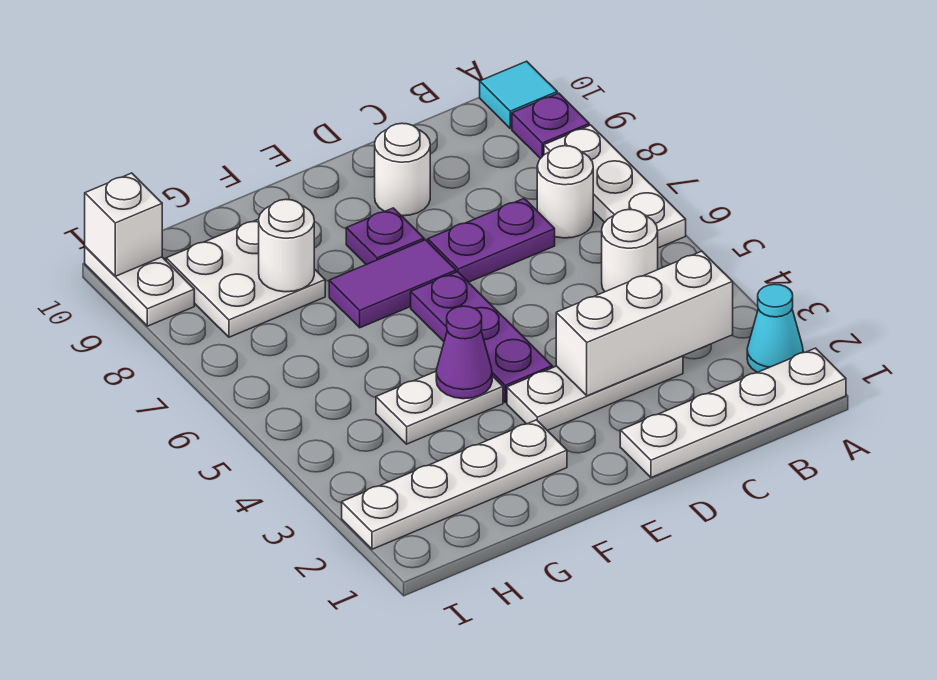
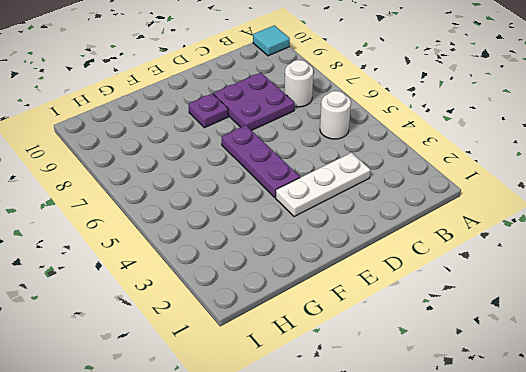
purple plate C7:D8 level 1 -> purple plate C7:D7 level 1
none -> white plate A1:D1 level 1
none -> cyan cone A2 level 1
none -> white plate A6:A8 level 1

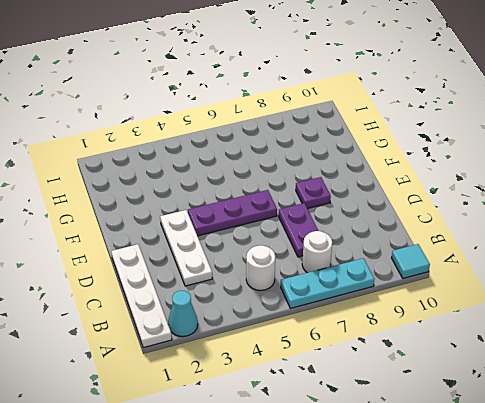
cyan plate A6:A8 level 1 -> white plate A6:A8 level 1
none -> purple plate A9 level 1
none -> white round brick D9 level 1
none -> purple tile E7:F7 level 1

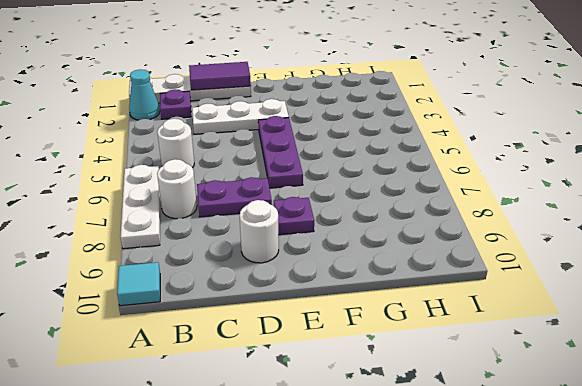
purple plate B2 level 1 -> purple plate A9 level 1
purple tile C1:D1 level 2 -> purple tile E7:F7 level 1
none -> white plate F2:I2 level 1
none -> white plate F4:G4 level 1
none -> white plate G8:H9 level 1

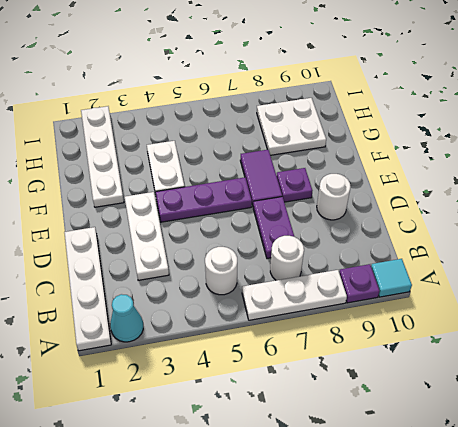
none -> white plate I9:I10 level 1
none -> white brick B3:D3 level 2
none -> purple cone F4 level 2

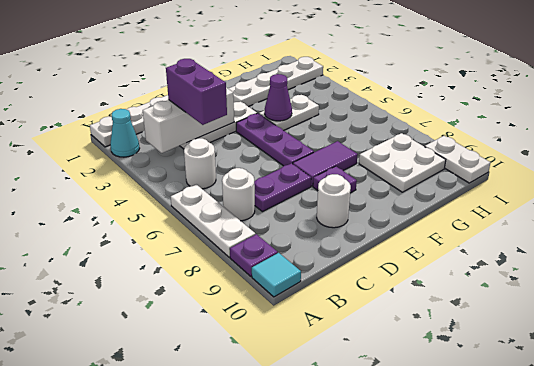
purple brick C3:C4 level 3 -> none
none -> white round brick G8 level 2
none -> white brick I10 level 2

